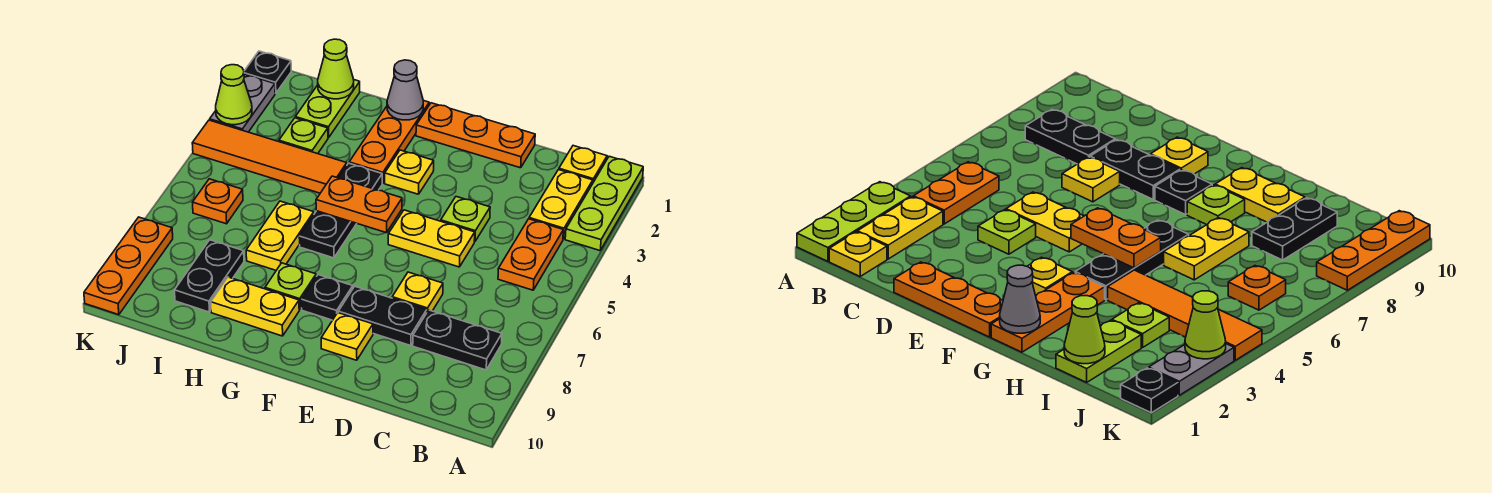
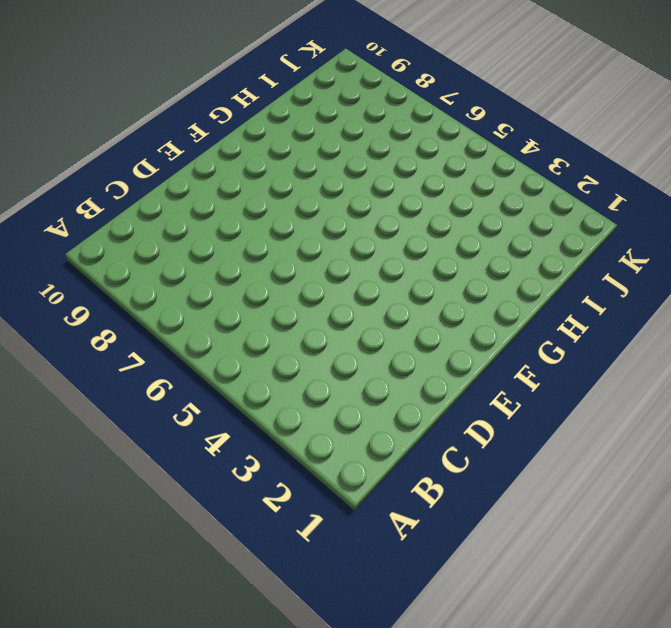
none -> lime plate A1:A3 level 1
none -> yellow plate B1 level 1
none -> yellow plate B2:B3 level 1
none -> orange plate B4:B5 level 1

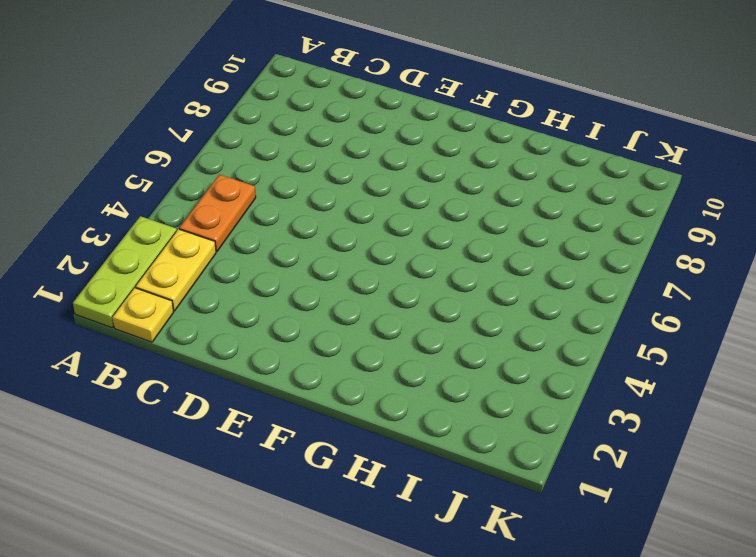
none -> black plate B8:C8 level 1
none -> orange plate D1:F1 level 1
none -> lime plate D4 level 1
none -> yellow plate D5:E5 level 1

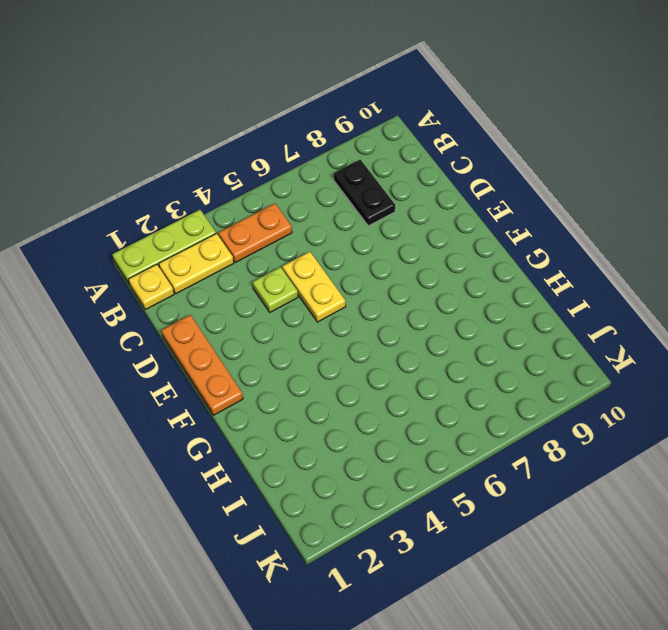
none -> yellow plate D7 level 1
none -> black plate D8:E8 level 1
none -> yellow plate E9 level 1
none -> yellow plate F3 level 1

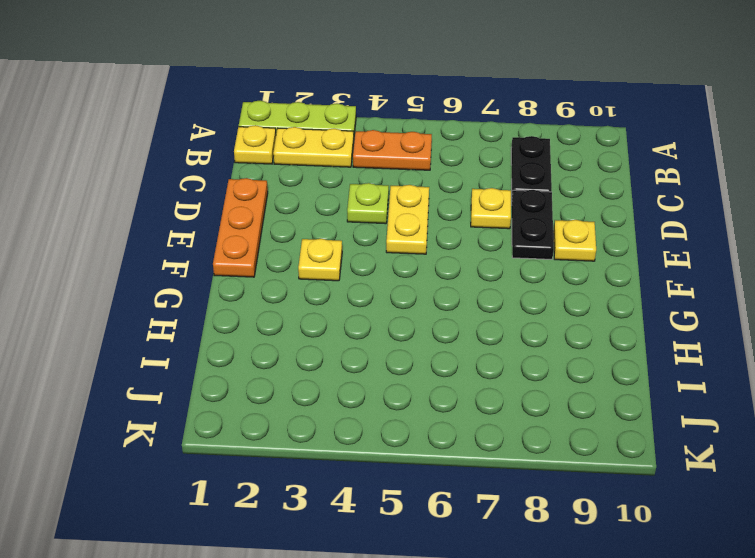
none -> black plate F8 level 1
none -> orange plate G1:G3 level 1
none -> black plate G4:G6 level 1
none -> lime plate G8 level 1

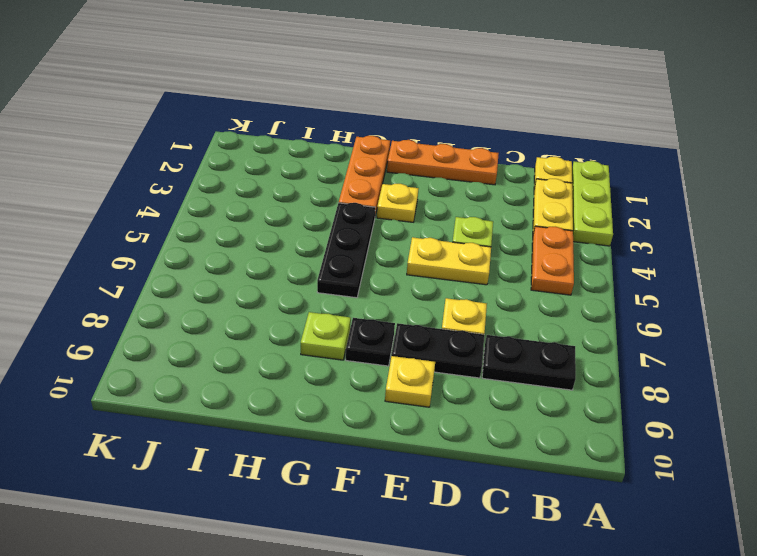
none -> yellow plate G9:H9 level 1
none -> orange tile H4:K4 level 1
none -> yellow plate H6:H7 level 1
none -> lime plate I1:I2 level 1

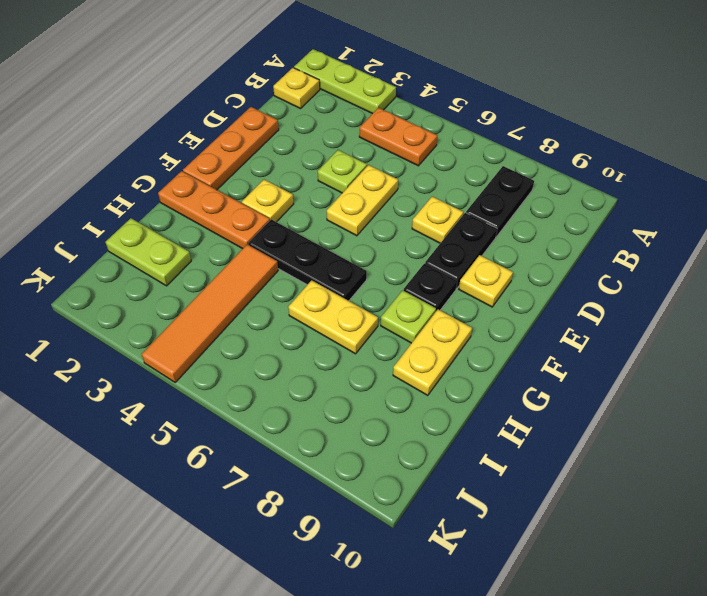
none -> yellow plate B2:B3 level 1
none -> lime plate I3 level 1
none -> black plate I8:I9 level 1
none -> orange plate J6 level 1

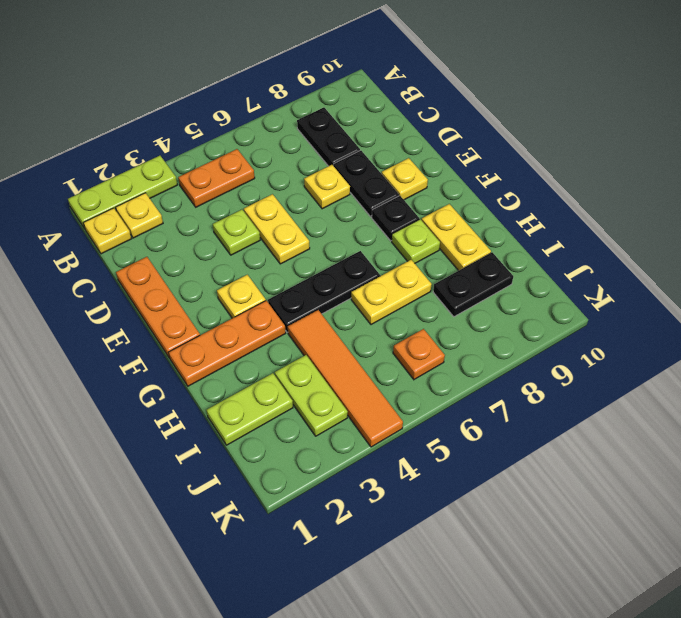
yellow plate B2 level 1 -> yellow plate B2:B3 level 1
lime plate I3:J3 level 1 -> lime plate I3 level 1
none -> black plate K1 level 1
none -> grey plate K2:K3 level 1
none -> orange plate K8:K10 level 1
none -> orange plate F5:G5 level 2

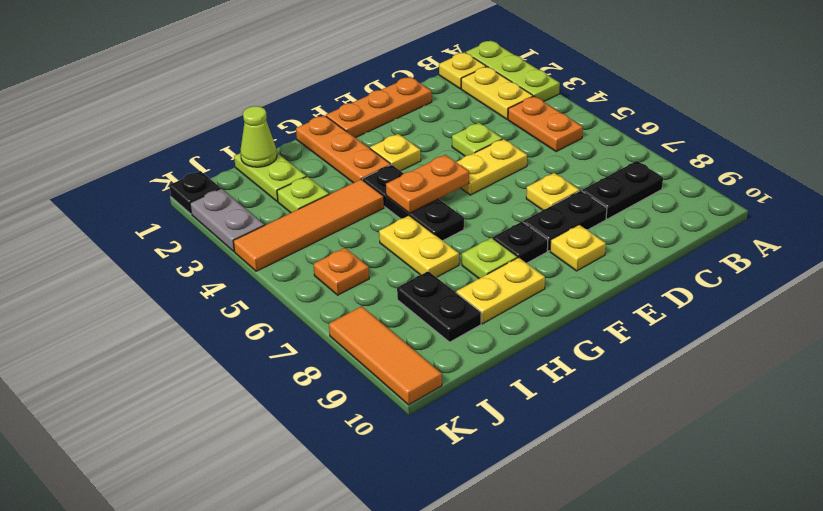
orange tile K8:K10 level 1 -> orange plate K8:K10 level 1
none -> grey cone G1 level 2
none -> lime cone K3 level 2

